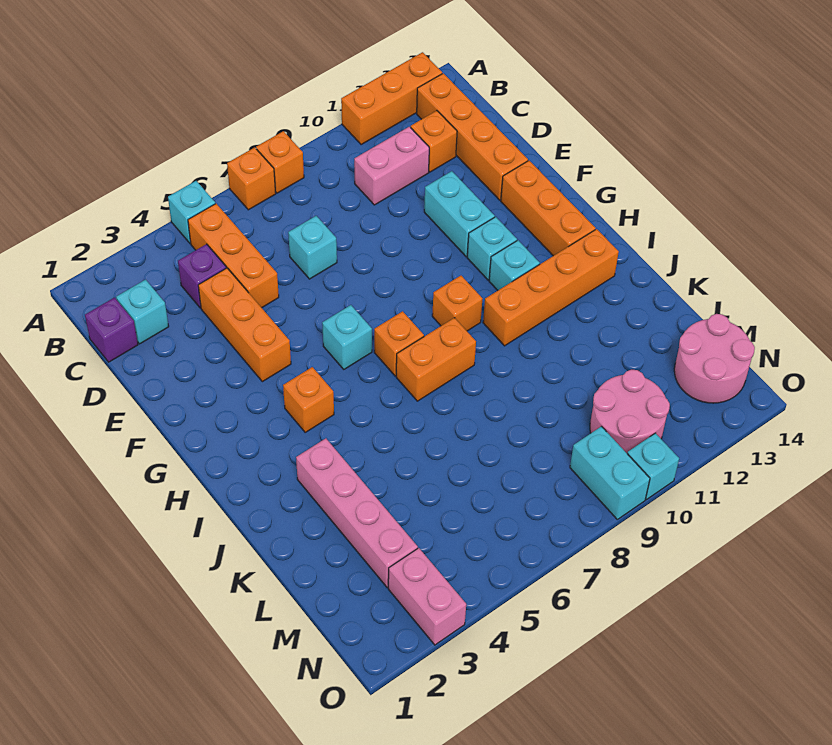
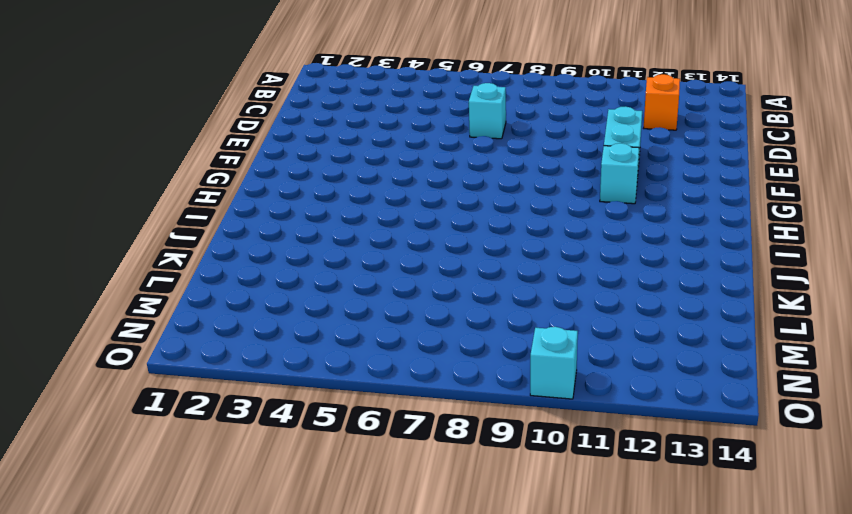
none -> cyan brick A5 level 1
none -> orange brick A7 level 1
none -> orange brick A8 level 1

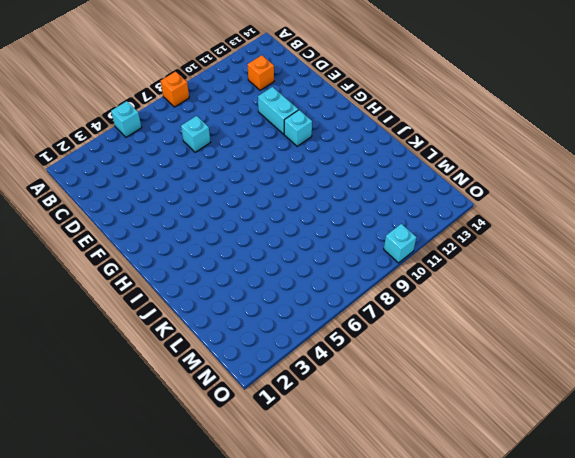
none -> orange brick A7 level 1
none -> orange brick A11:A13 level 1
none -> orange brick B5:D5 level 1

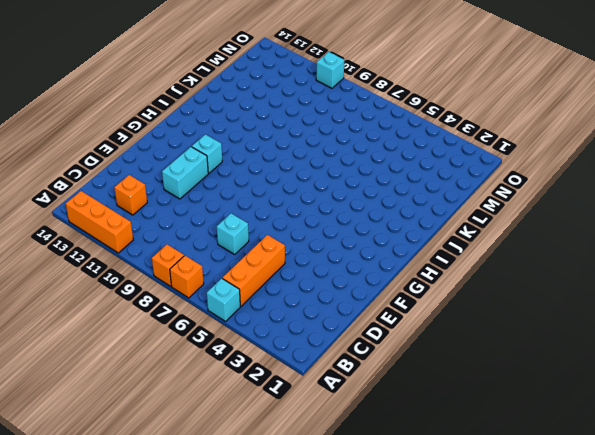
none -> orange brick B13:E13 level 1
none -> purple brick C1 level 1
none -> cyan brick C2 level 1

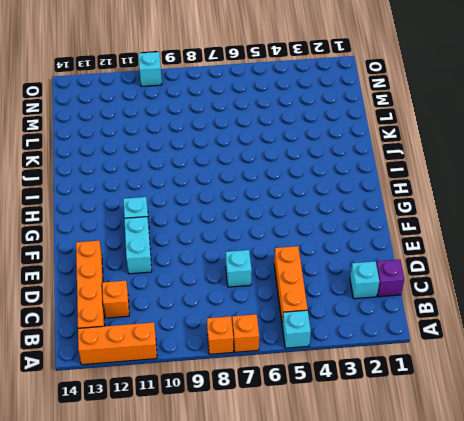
none -> purple brick C4 level 1
none -> pink brick C10:C11 level 1
none -> orange brick D4:F4 level 1

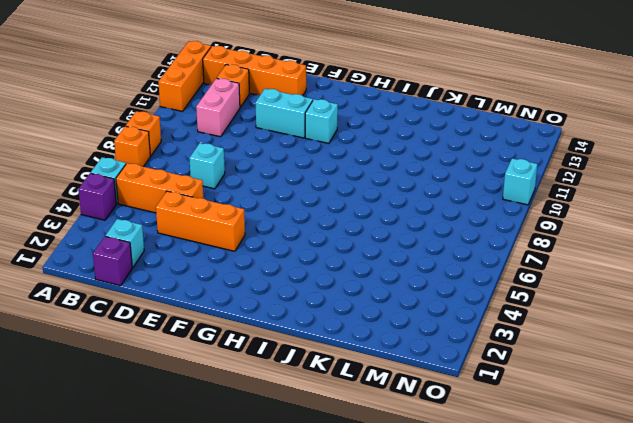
purple brick A4 level 1 -> purple brick C4 level 1
none -> orange brick F13:H13 level 1
none -> cyan brick G6 level 1
none -> orange brick H4 level 1

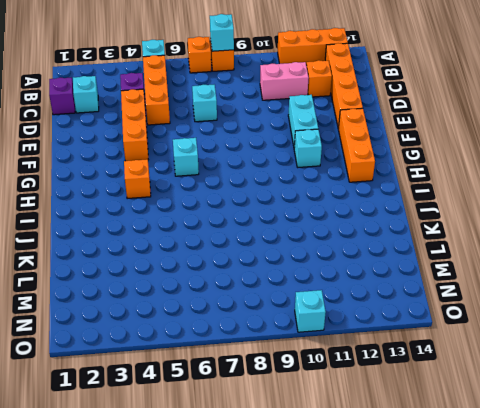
cyan brick A8 level 2 -> cyan brick H11 level 1
none -> orange brick H7 level 1
none -> orange brick H9 level 1
none -> orange brick I7:I8 level 1

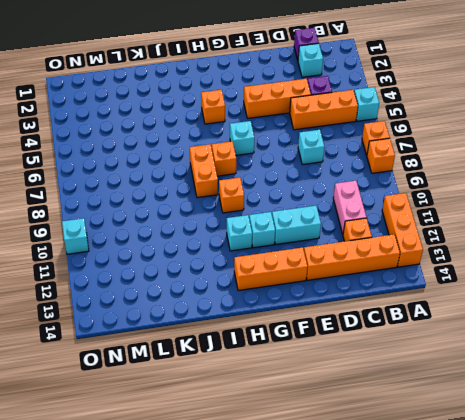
none -> orange brick I10:I13 level 1
none -> pink brick J3:M3 level 1
none -> pink round brick M10:N11 level 1

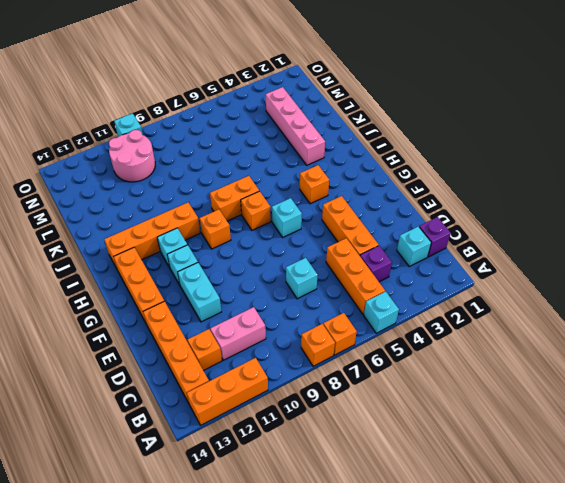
none -> pink round brick M13:N14 level 1
none -> pink brick N3:O3 level 1
none -> cyan brick N9:O9 level 1

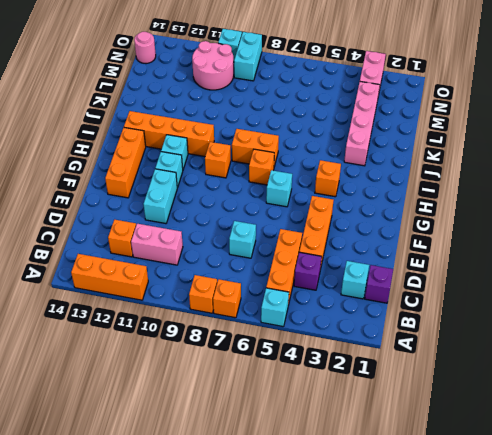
pink round brick N14 level 1 -> pink round brick M13:N14 level 1
none -> orange brick B13:E13 level 1

